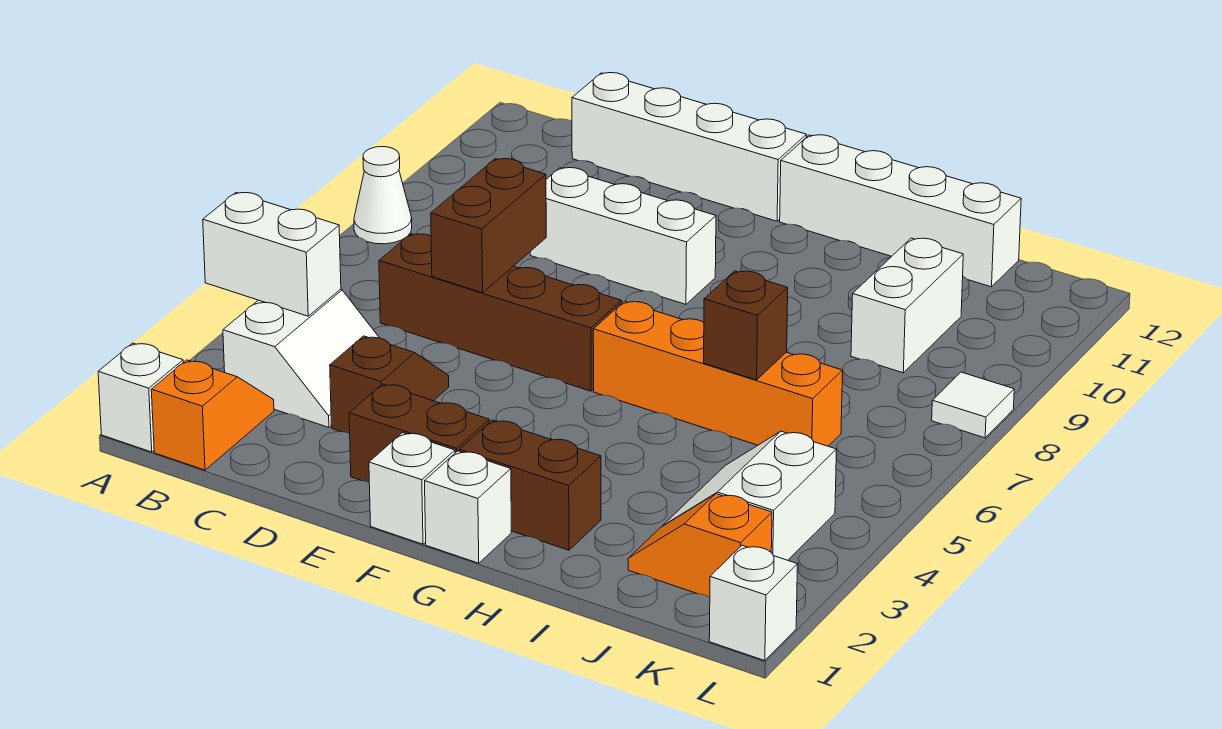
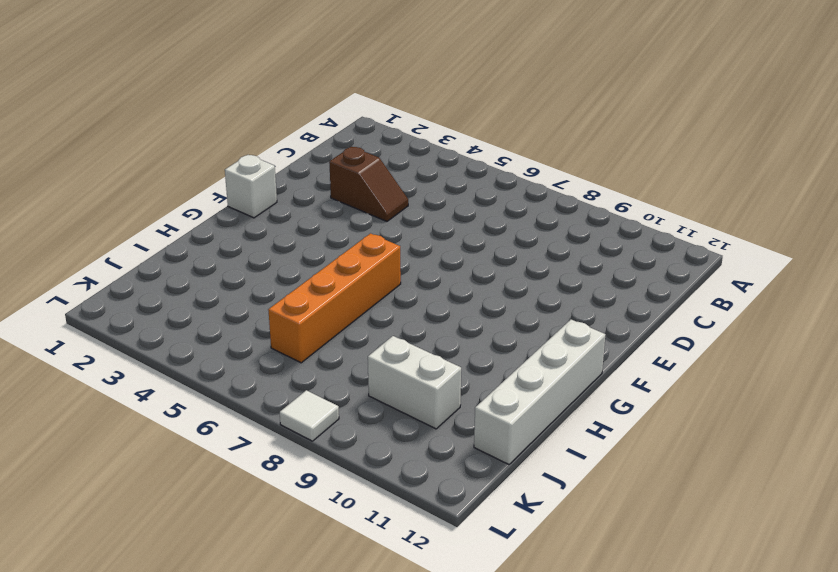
none -> white brick A1 level 1
none -> white cone A8 level 1
none -> orange slope B1:B2 level 1 top 1

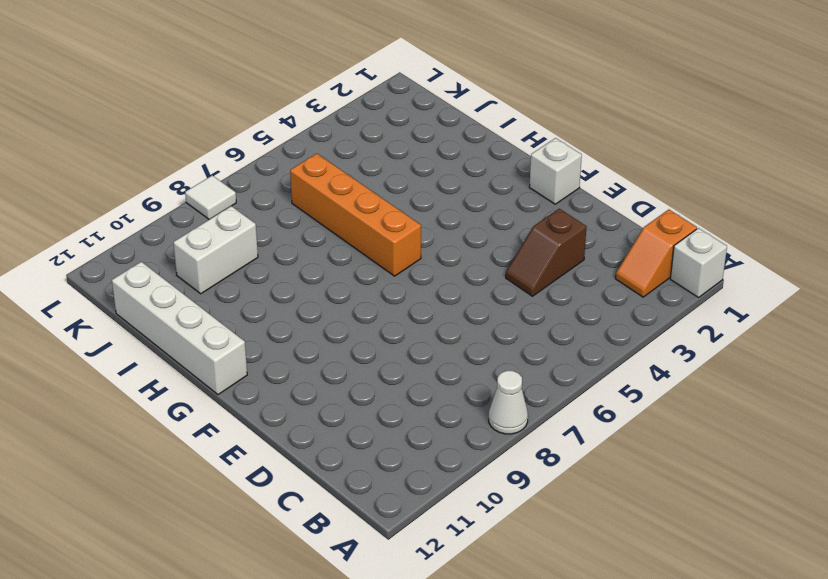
none -> white slope B3:C4 level 1 top B
none -> brown brick C6:F6 level 1
none -> white brick C12:F12 level 1

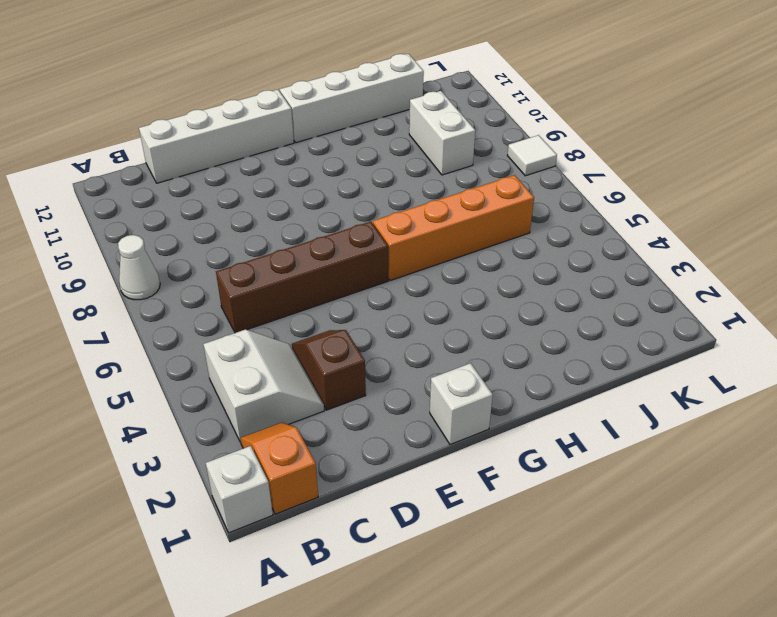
none -> white brick D9:F9 level 1
none -> brown brick E2:F2 level 1
none -> white brick G1 level 1

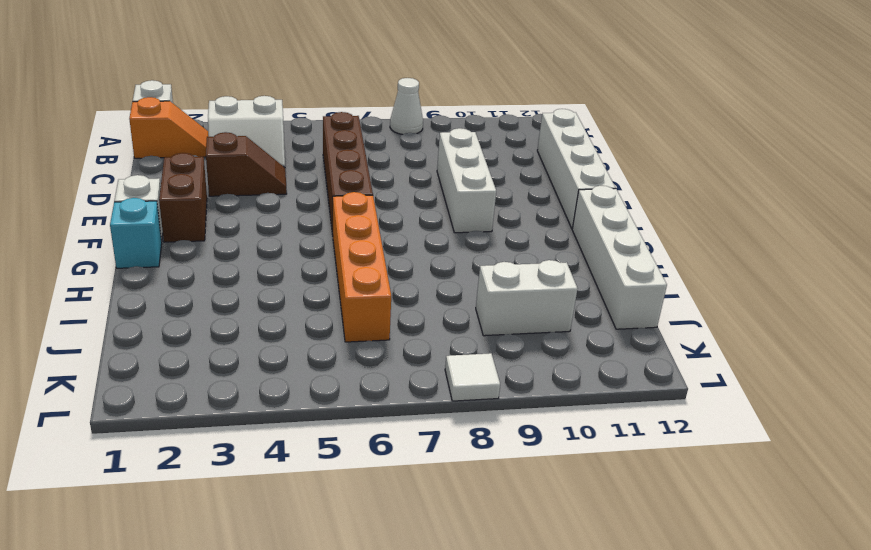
cyan brick G1 level 1 -> white brick G1 level 1
none -> brown brick G2:H2 level 1
none -> orange slope J2:K2 level 1 top K
none -> white slope J3:K4 level 1 top K

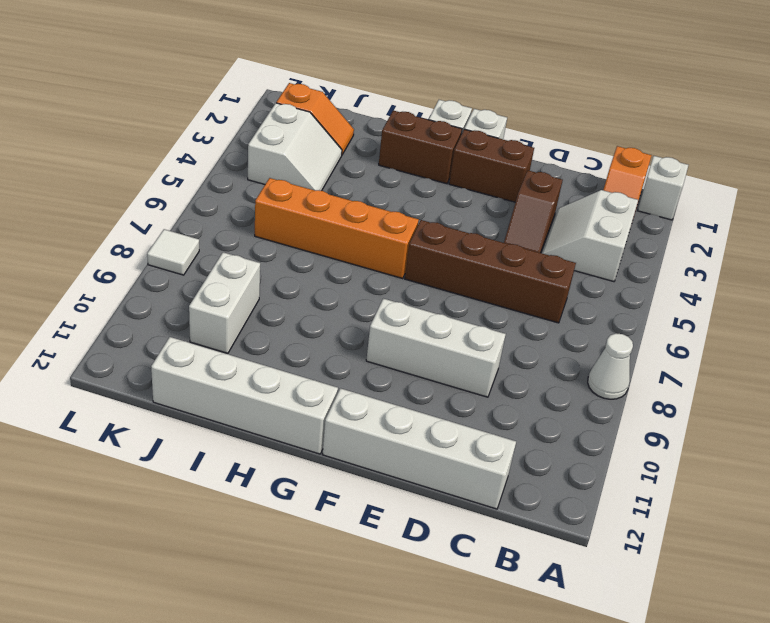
none -> white brick L1 level 1
none -> white brick A4:B4 level 2
none -> brown brick D6:D7 level 2

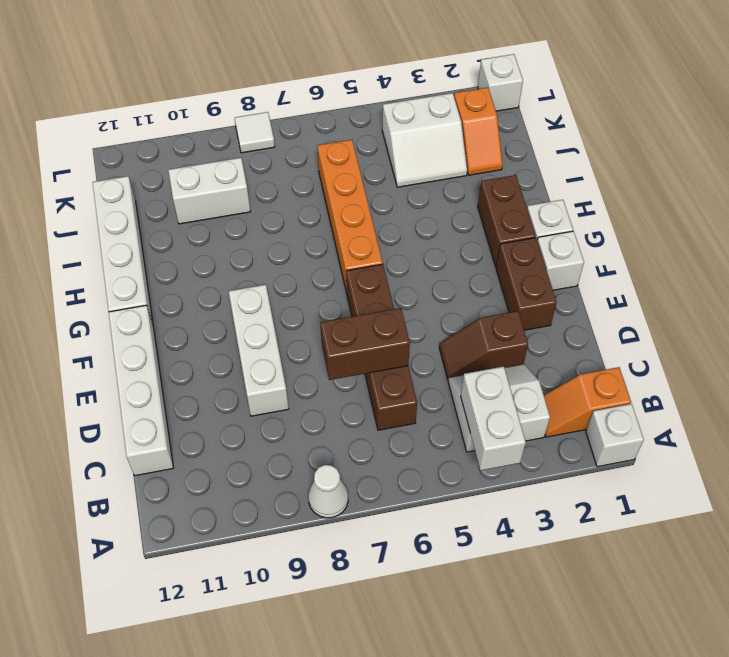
none -> brown brick I6 level 2

